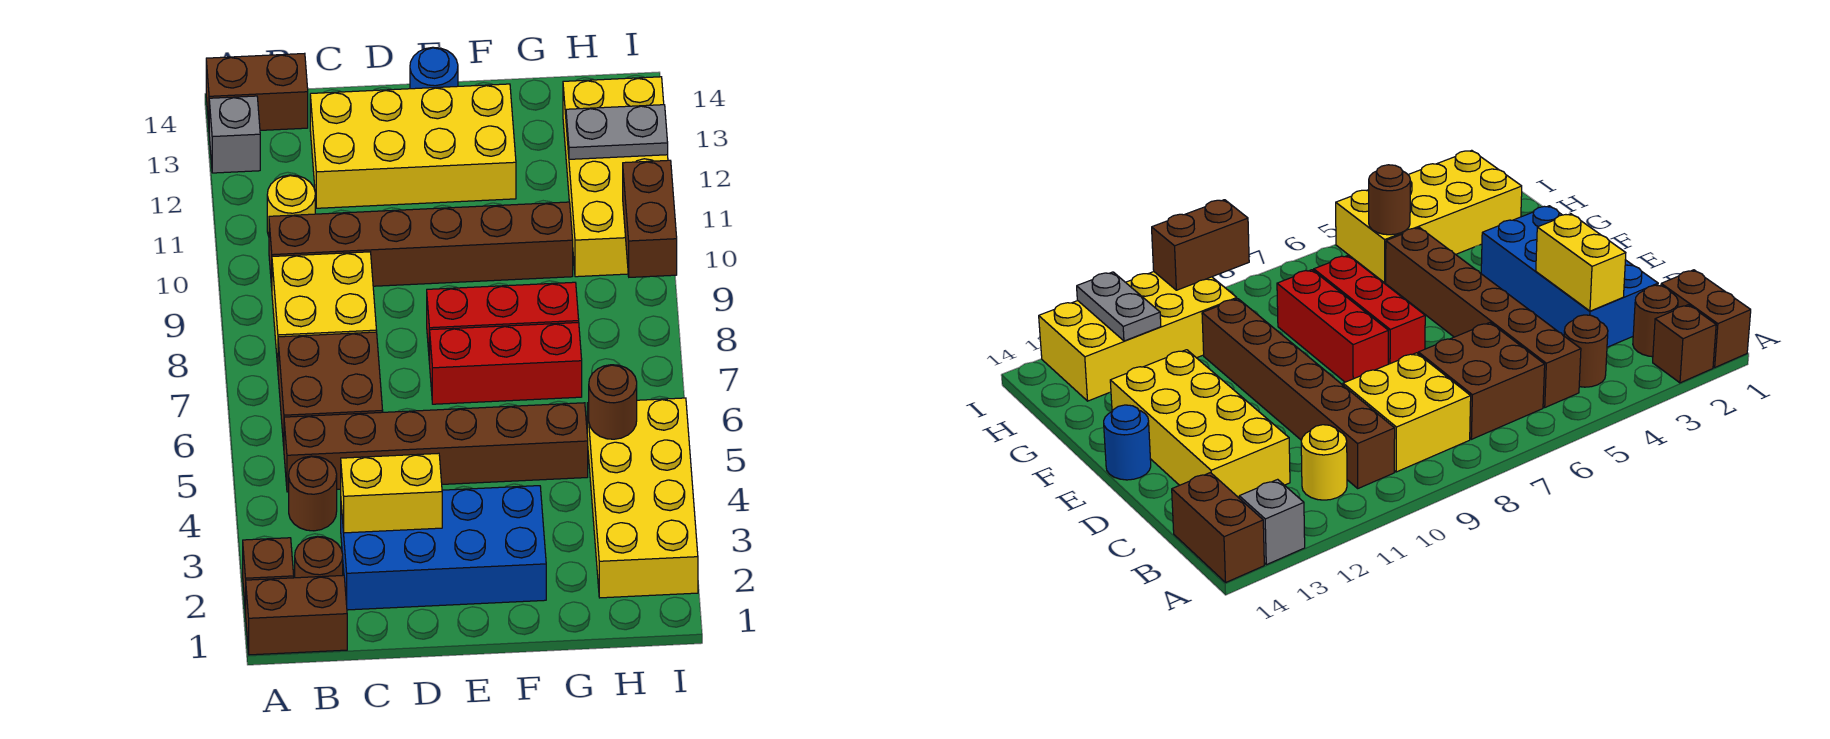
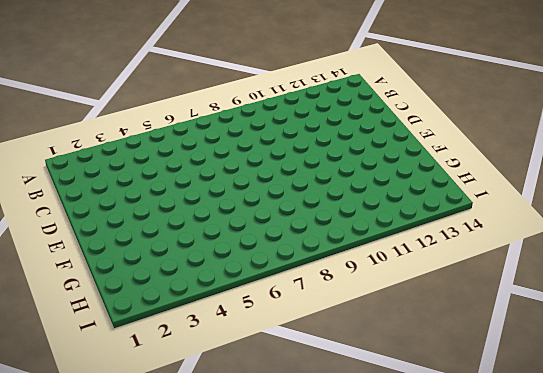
none -> brown brick A1:B1 level 1
none -> brown brick A2 level 1
none -> grey brick A13 level 1

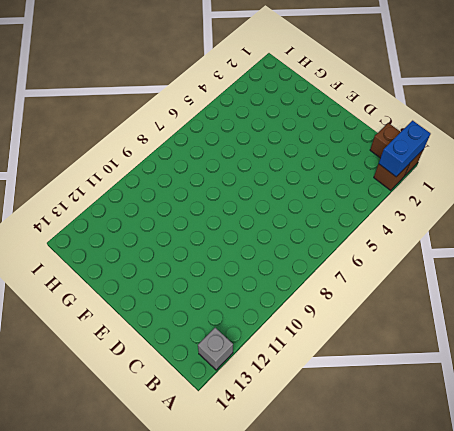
blue brick A1:A2 level 2 -> none
none -> brown brick A14:B14 level 1
none -> brown round brick B2 level 1
none -> brown round brick B4 level 1

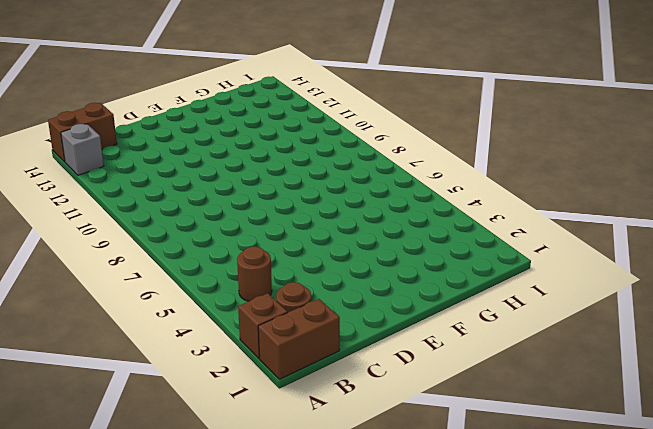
none -> brown brick B5:G5 level 1
none -> brown brick B6:C7 level 1
none -> yellow brick B8:C9 level 1

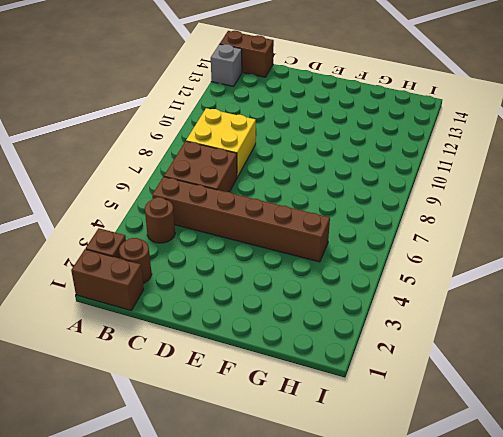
none -> brown brick B10:G10 level 1
none -> yellow round brick B11 level 1
none -> blue brick C2:F3 level 1

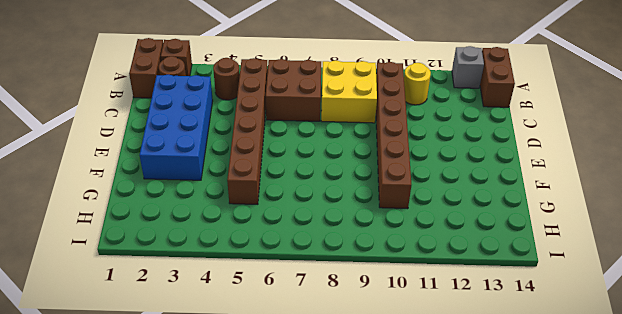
none -> yellow brick C12:F13 level 1
none -> red brick E7:G7 level 1
none -> red brick E8:G8 level 1

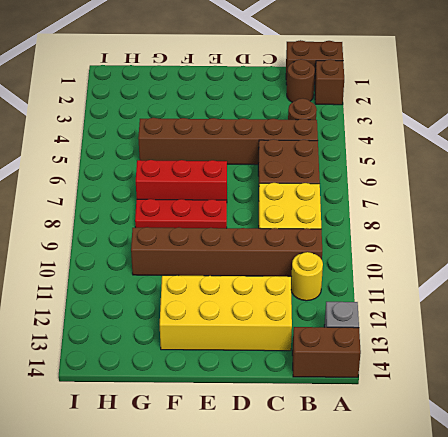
red plate E8:G8 level 1 -> red brick E8:G8 level 1
none -> blue brick C2:F3 level 1
none -> blue round brick E14 level 1
none -> yellow brick H2:I5 level 1

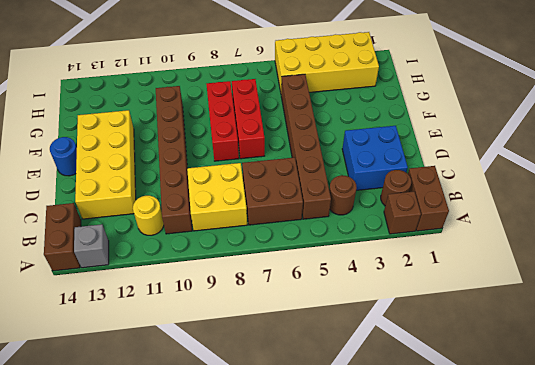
blue brick C2:D3 level 1 -> blue brick C2:F3 level 1
none -> yellow brick H10:I13 level 1
none -> yellow brick C3:D3 level 2
none -> brown round brick H5 level 2

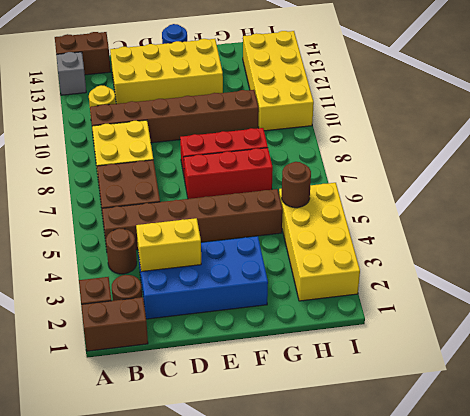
none -> grey plate H12:I12 level 2
none -> brown brick I9:I10 level 2

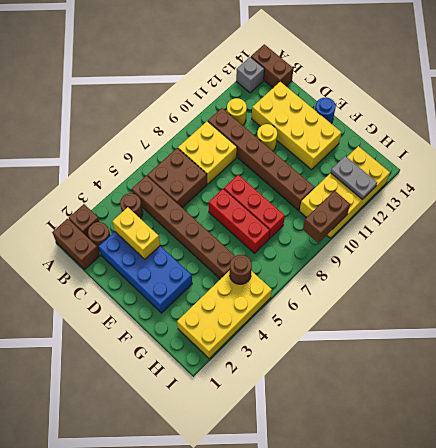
yellow round brick D11 level 1 -> none

